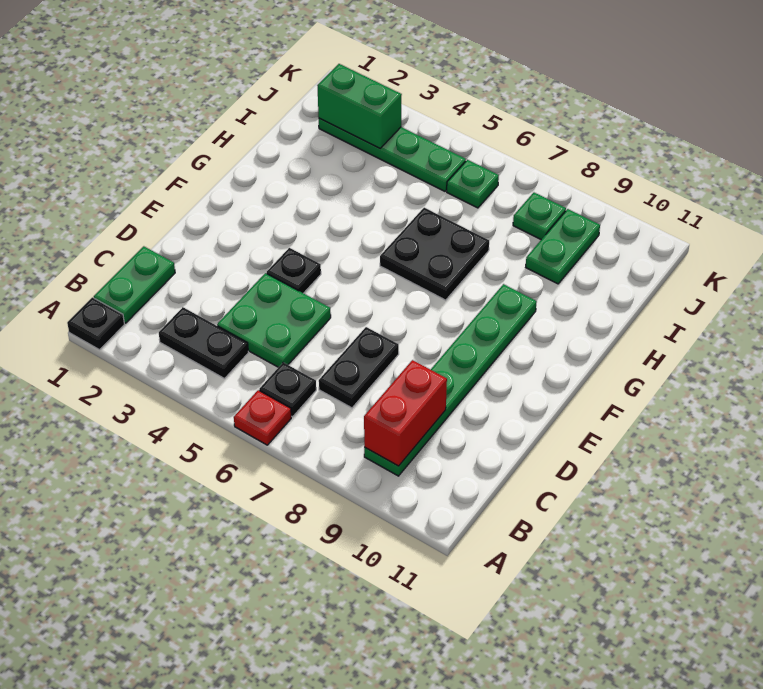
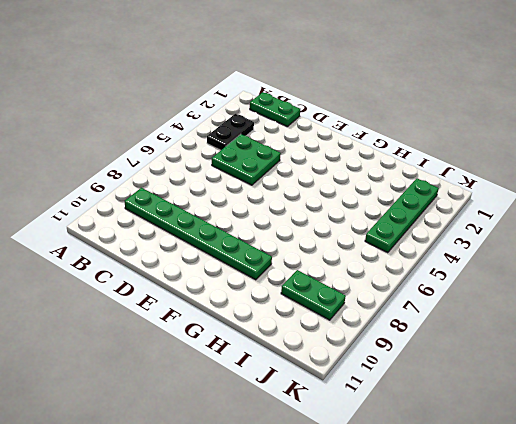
none -> black plate A1 level 1
none -> red plate A6 level 1
none -> black plate B6 level 1

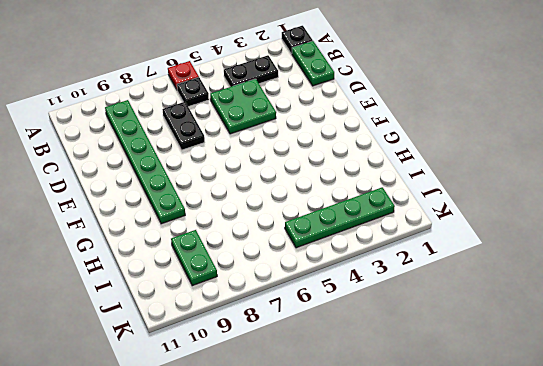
none -> black plate E4 level 1
none -> black plate G6:H7 level 1
none -> green plate J6 level 1

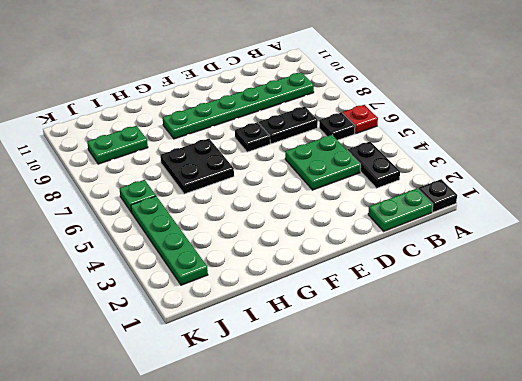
black plate E7 level 1 -> black plate E4 level 1
none -> green plate J8 level 1
none -> red brick B9:C9 level 2
none -> green brick J2:J3 level 2

